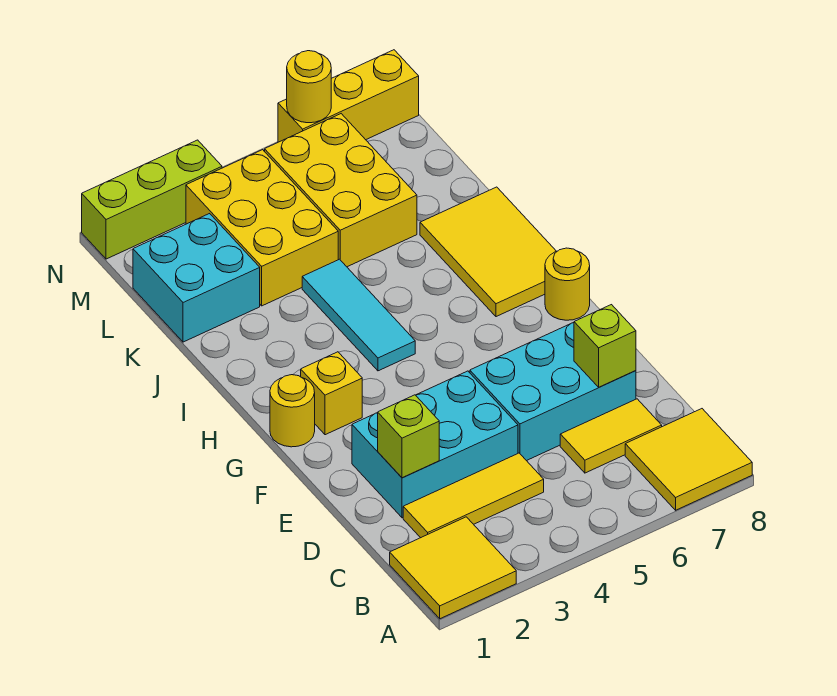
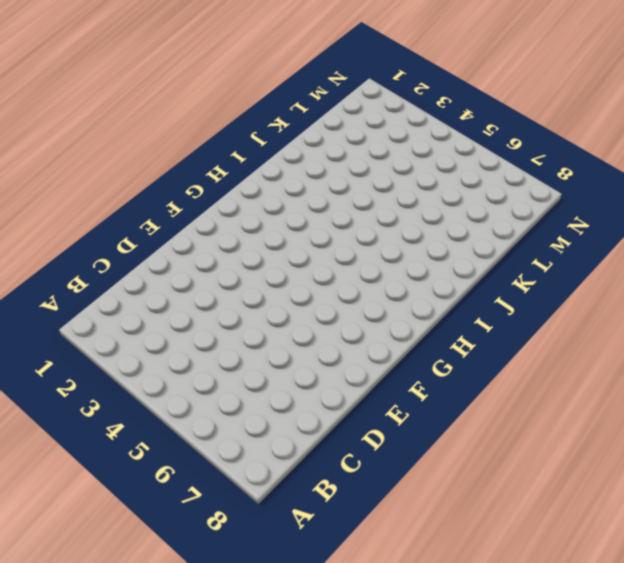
none -> yellow tile A1:B2 level 1
none -> yellow tile A7:B8 level 1
none -> yellow tile C2:C4 level 1

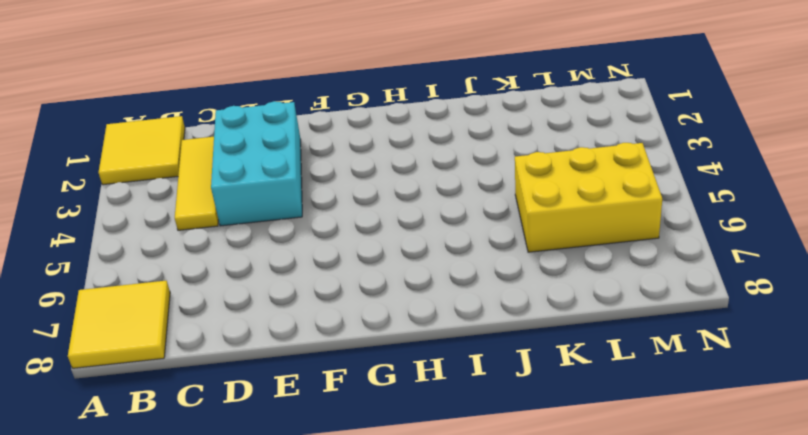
none -> yellow tile C6:C7 level 1
none -> cyan brick D5:E7 level 1
none -> yellow round brick G1 level 1

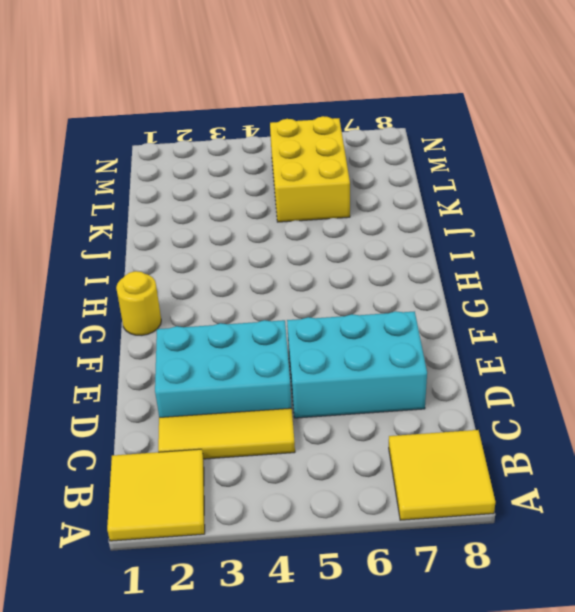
none -> yellow tile C6:C7 level 1
none -> yellow brick G2 level 1
none -> yellow round brick G8 level 1

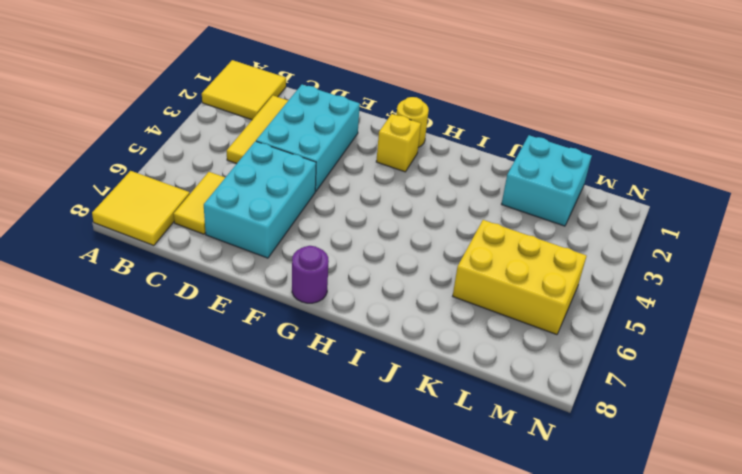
purple round brick G8 level 1 -> yellow round brick G8 level 1
none -> cyan tile H4:J4 level 1
none -> yellow tile H7:J8 level 1
none -> yellow brick K3:M4 level 1

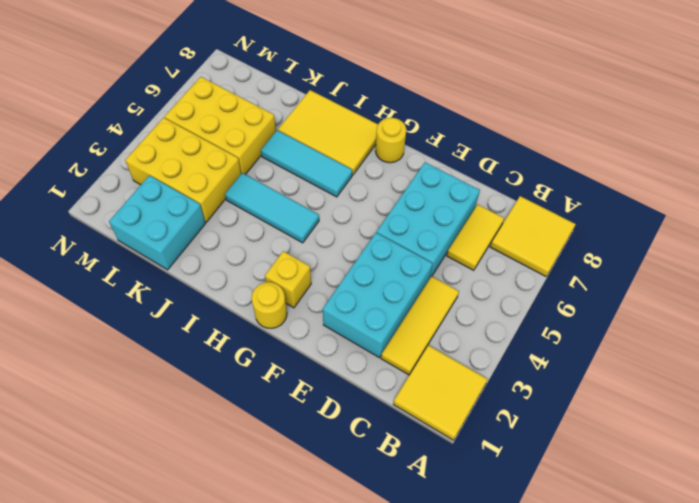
cyan tile H6:J6 level 1 -> none
none -> lime brick N1:N3 level 1
none -> yellow brick N6:N8 level 1
none -> lime brick D2 level 2

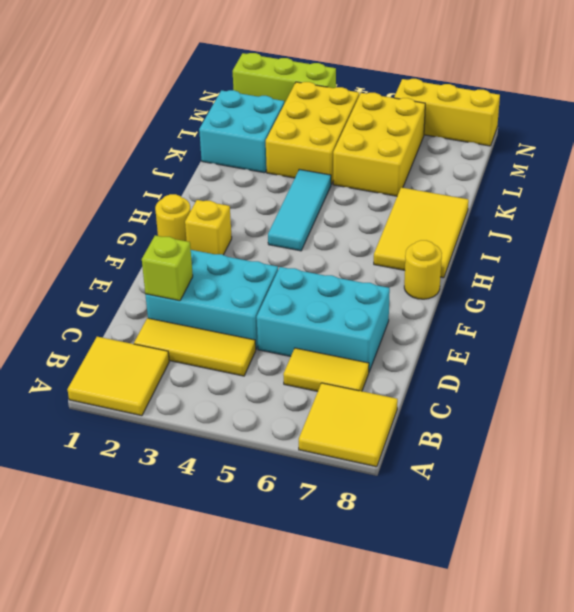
none -> lime brick D7 level 2
none -> yellow round brick N6 level 2

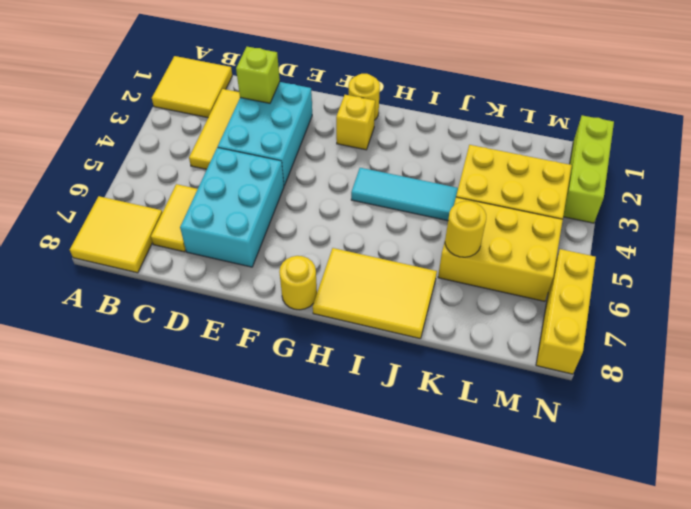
yellow round brick K6 level 2 -> yellow round brick N6 level 2
none -> cyan brick K1:L2 level 1
none -> lime brick D7 level 2

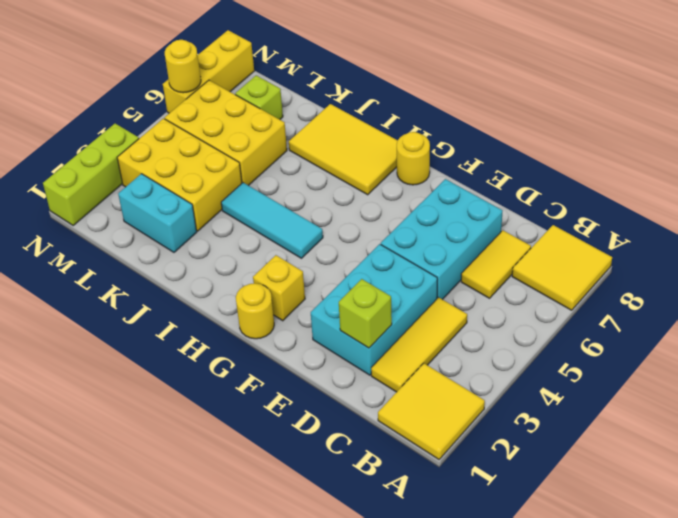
cyan brick K2:L2 level 1 -> cyan brick K1:L2 level 1
lime brick L7 level 1 -> lime brick D7 level 2

